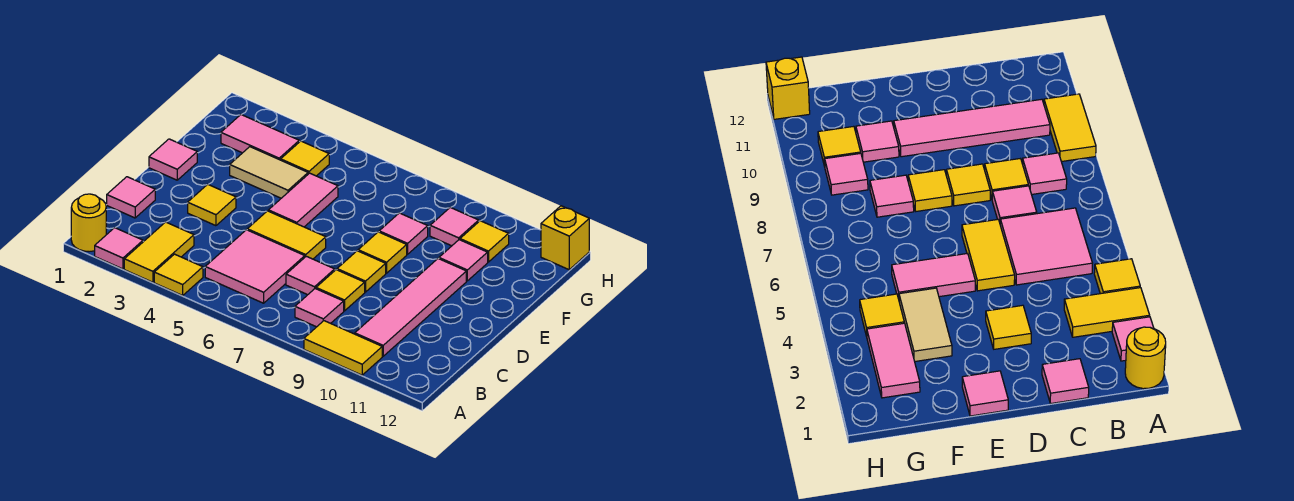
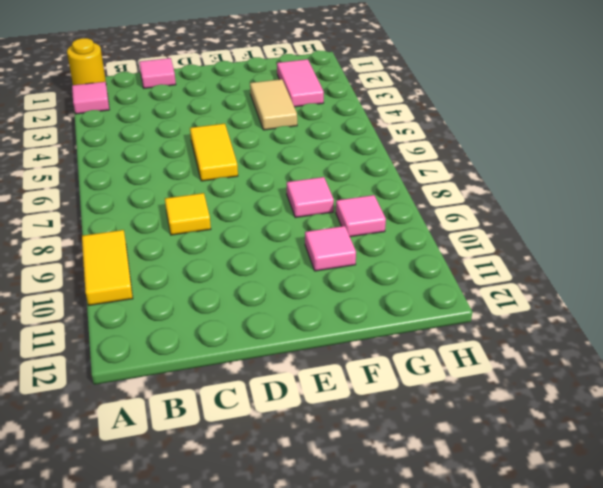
none -> yellow tile A3:B3 level 1
none -> yellow tile A4 level 1
none -> pink tile B5:C6 level 1

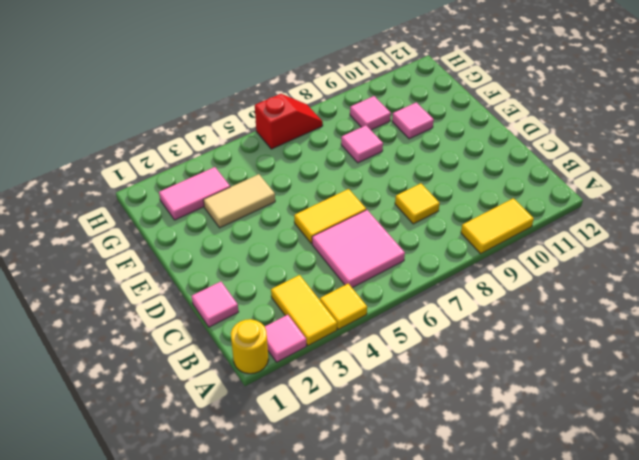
red slope H6:H7 level 1 top 6 -> none
none -> pink tile B8 level 1
none -> pink tile B10:E10 level 1
none -> pink tile C7 level 1

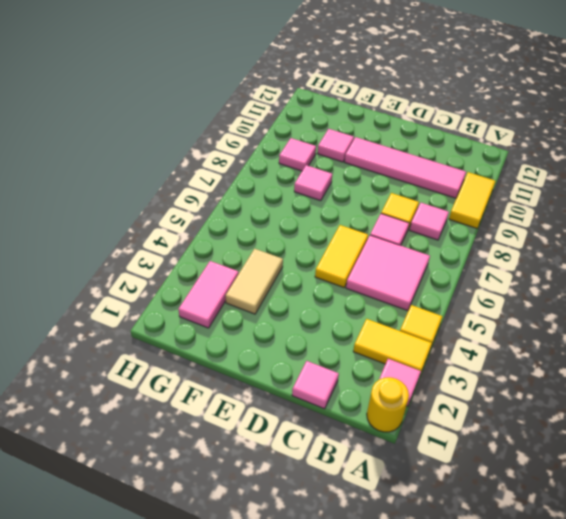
none -> yellow tile D3 level 1
none -> yellow tile D8 level 1
none -> pink tile E1 level 1

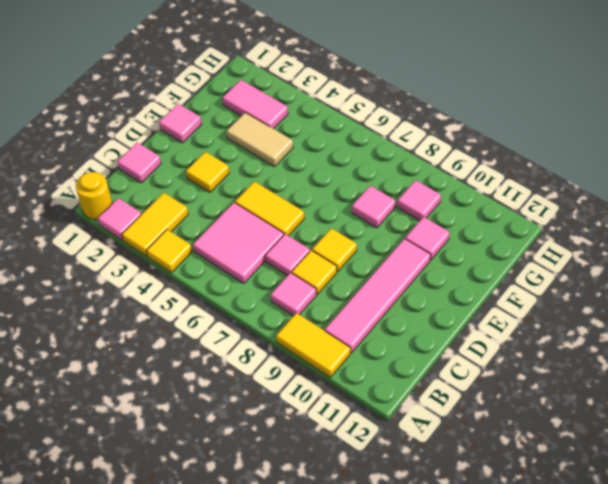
none -> pink tile E5:F5 level 1
none -> yellow tile E8 level 1
none -> yellow tile G4 level 1

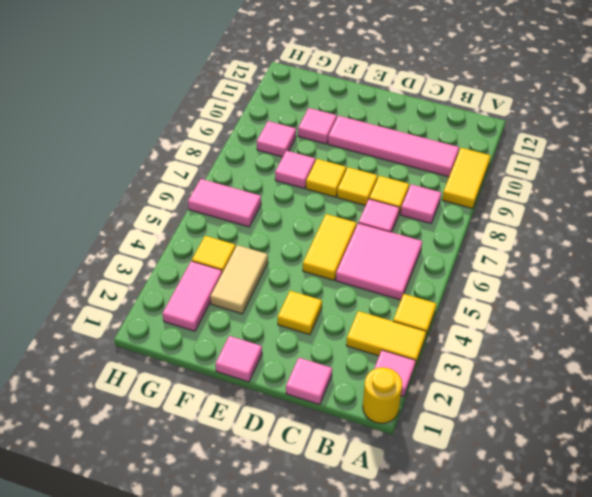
pink tile G6:H6 level 1 -> pink tile E5:F5 level 1
none -> yellow tile G10 level 1
none -> yellow brick H12 level 1

